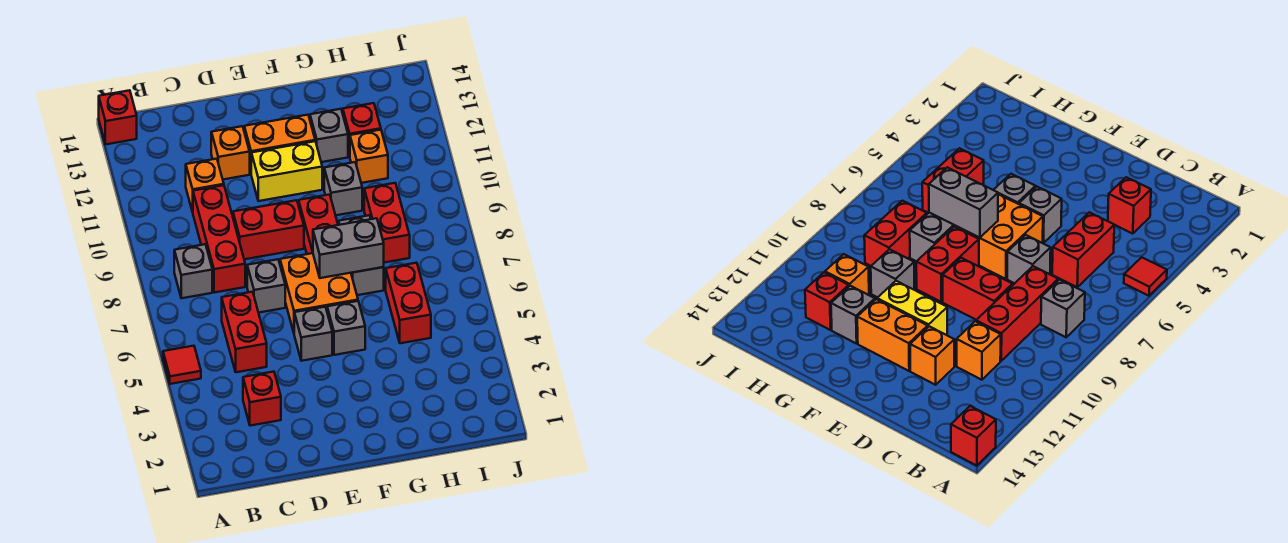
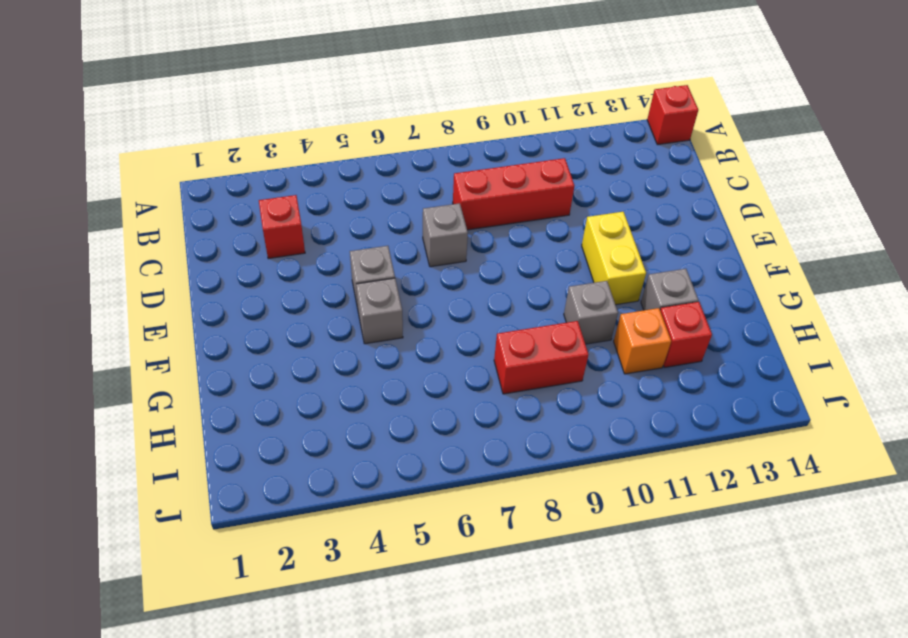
none -> red tile A5 level 1
none -> grey brick B8 level 1
none -> red brick C5:C6 level 1

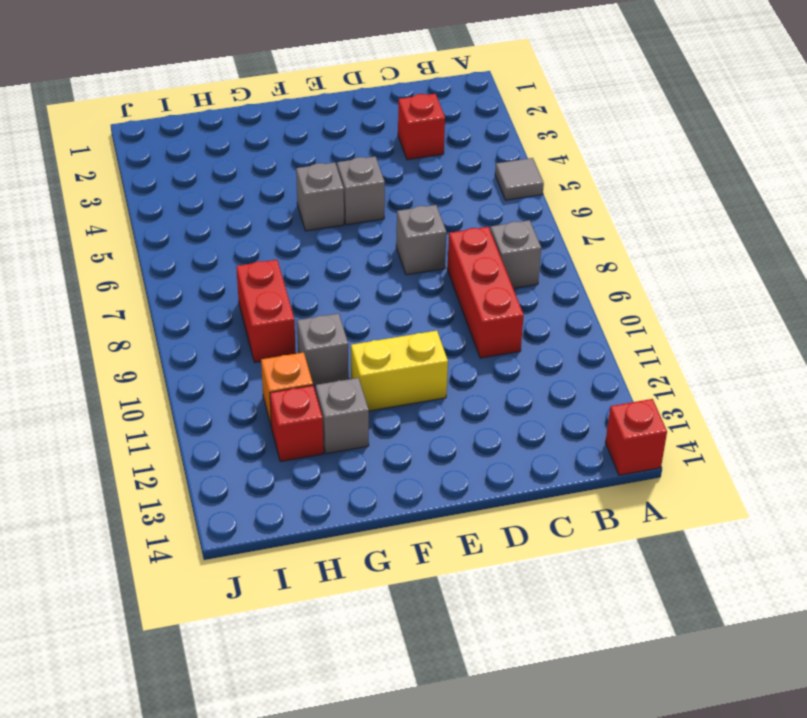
grey tile A5 level 1 -> red tile A5 level 1
none -> red brick C5:C6 level 1
none -> orange brick C11 level 1
none -> red brick D9:E9 level 1

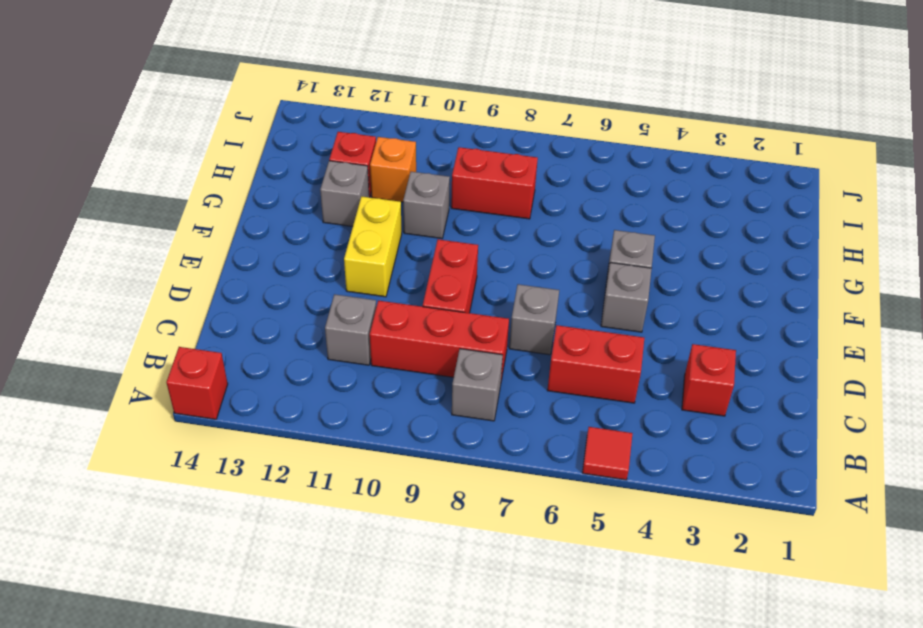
grey brick C11 level 1 -> orange brick C11 level 1
none -> orange brick D12 level 1
none -> orange brick E6:F7 level 1
none -> orange brick E12:F12 level 1

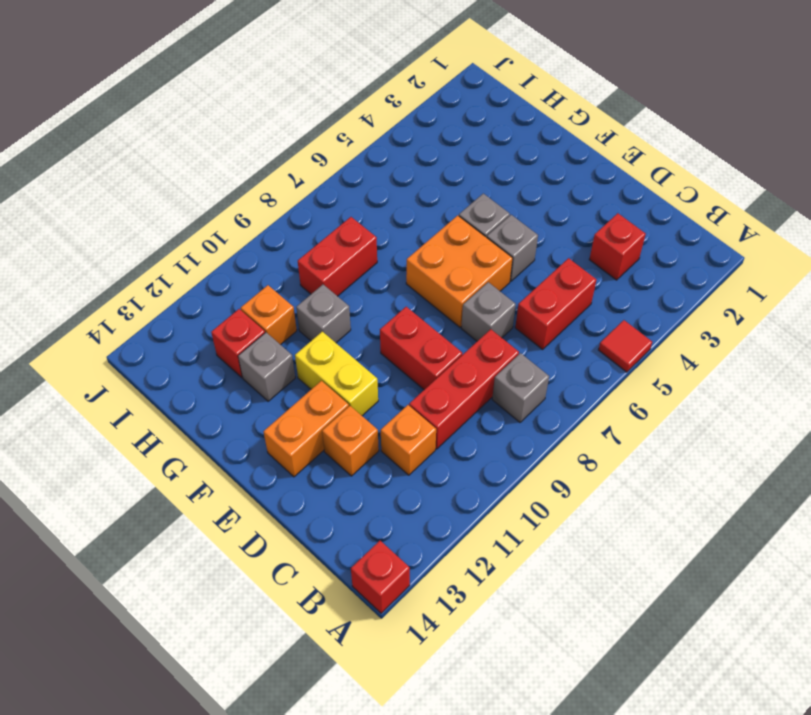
orange brick E12:E13 level 1 -> orange brick E12:F12 level 1
none -> red brick F8:F9 level 1
none -> grey brick G7:G8 level 1
none -> red brick H5:H6 level 1

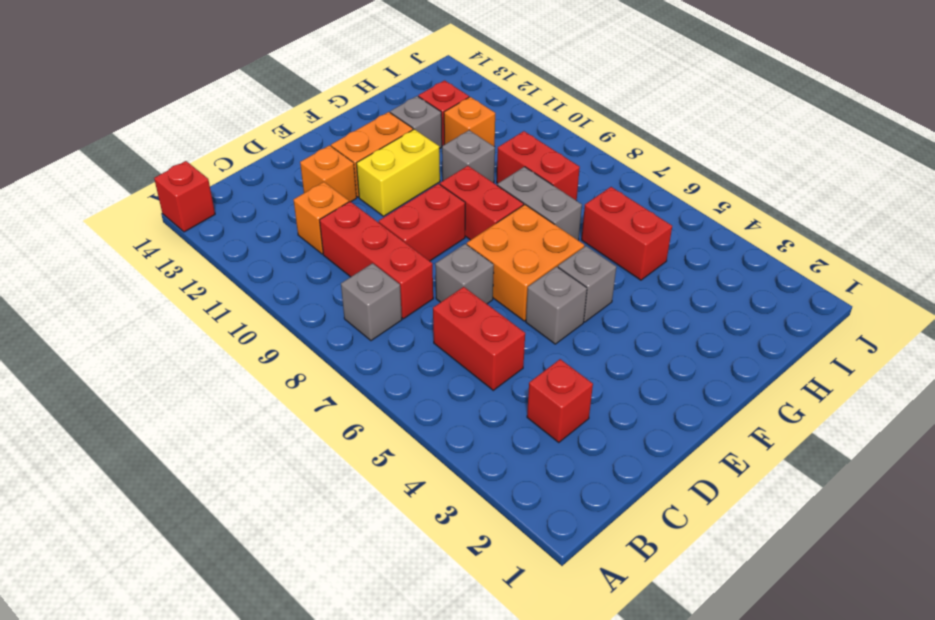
none -> red tile A5 level 1
none -> grey brick F7:G7 level 2

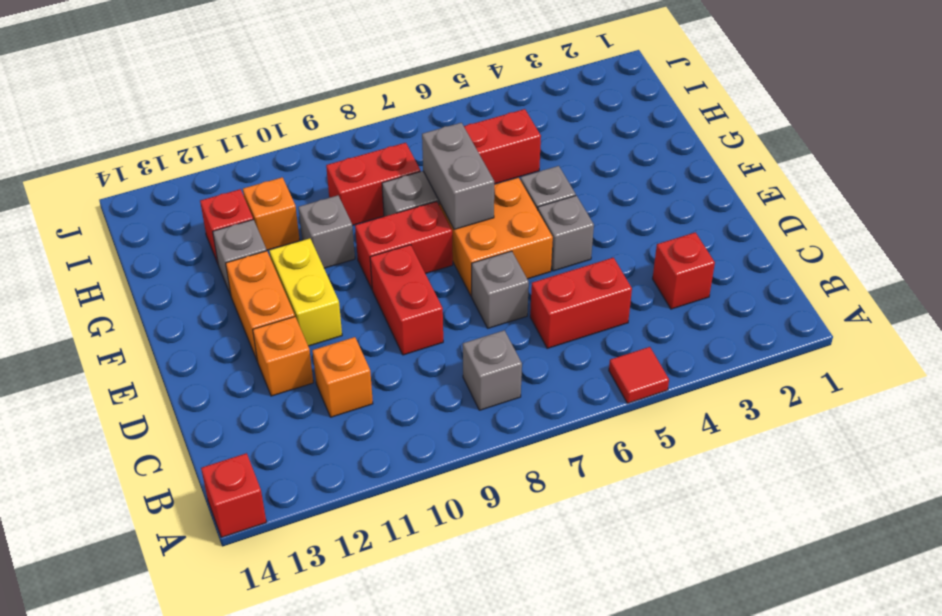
none -> red brick C8:C10 level 1

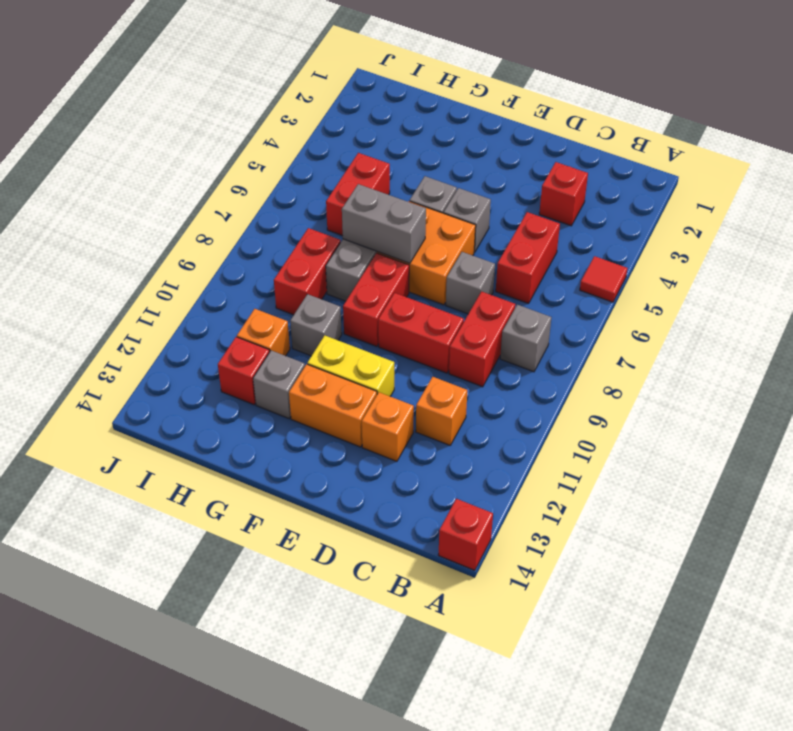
red brick C8:C9 level 1 -> red brick C8:C10 level 1

